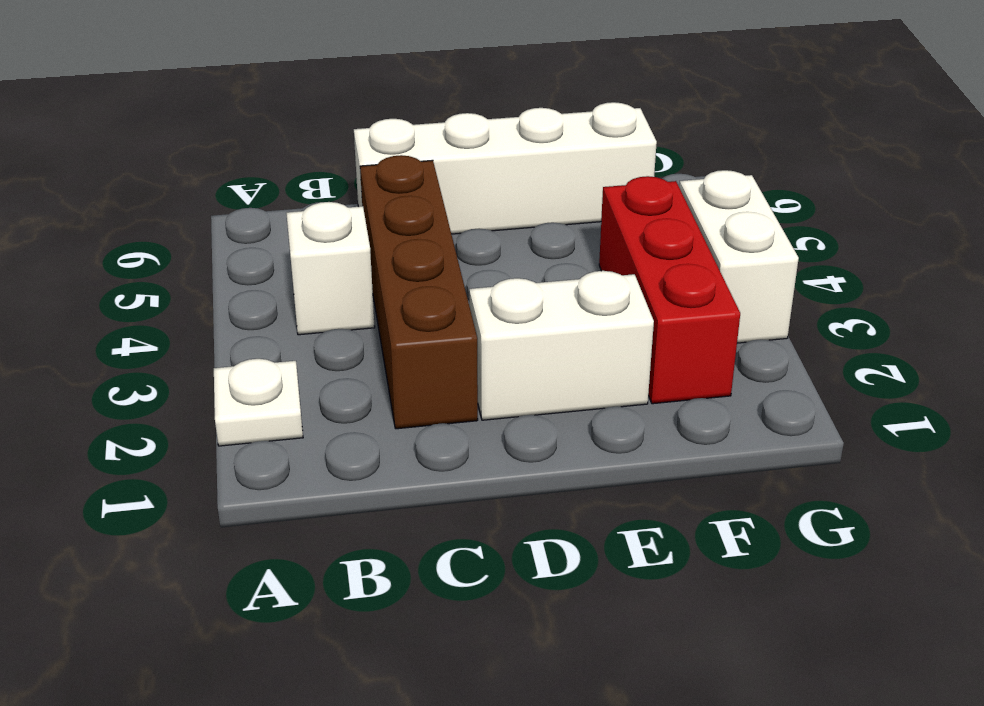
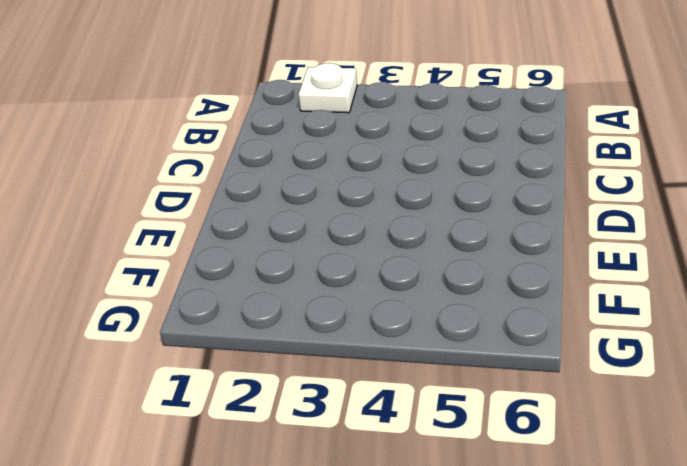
none -> white brick B4 level 1
none -> brown brick C2:C5 level 1

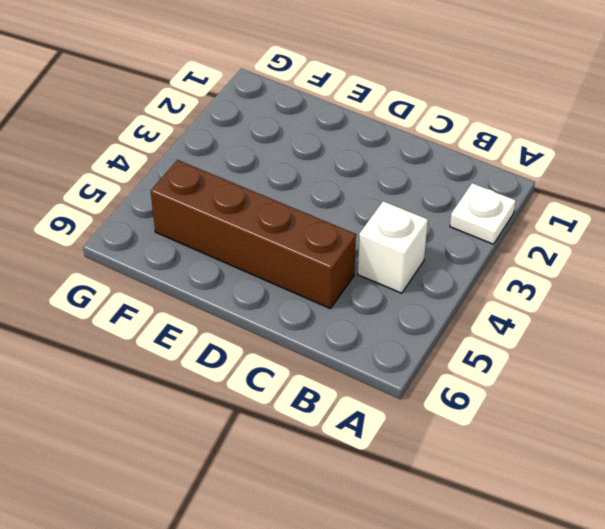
brown brick C5:F5 level 1 -> brown brick C2:C5 level 1
none -> white brick C6:F6 level 1
none -> white brick D2:E2 level 1

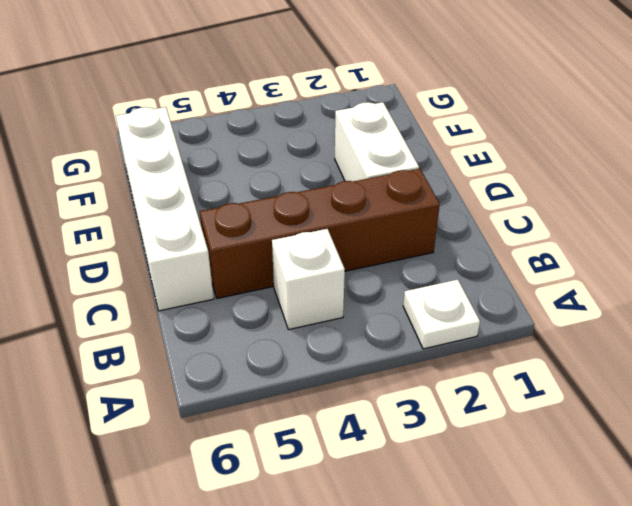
none -> red brick F2:F4 level 1
none -> white brick G3:G4 level 1

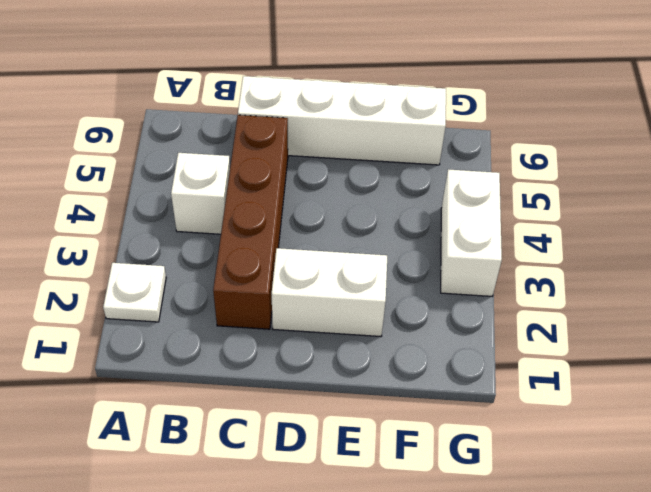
none -> red brick F2:F4 level 1

